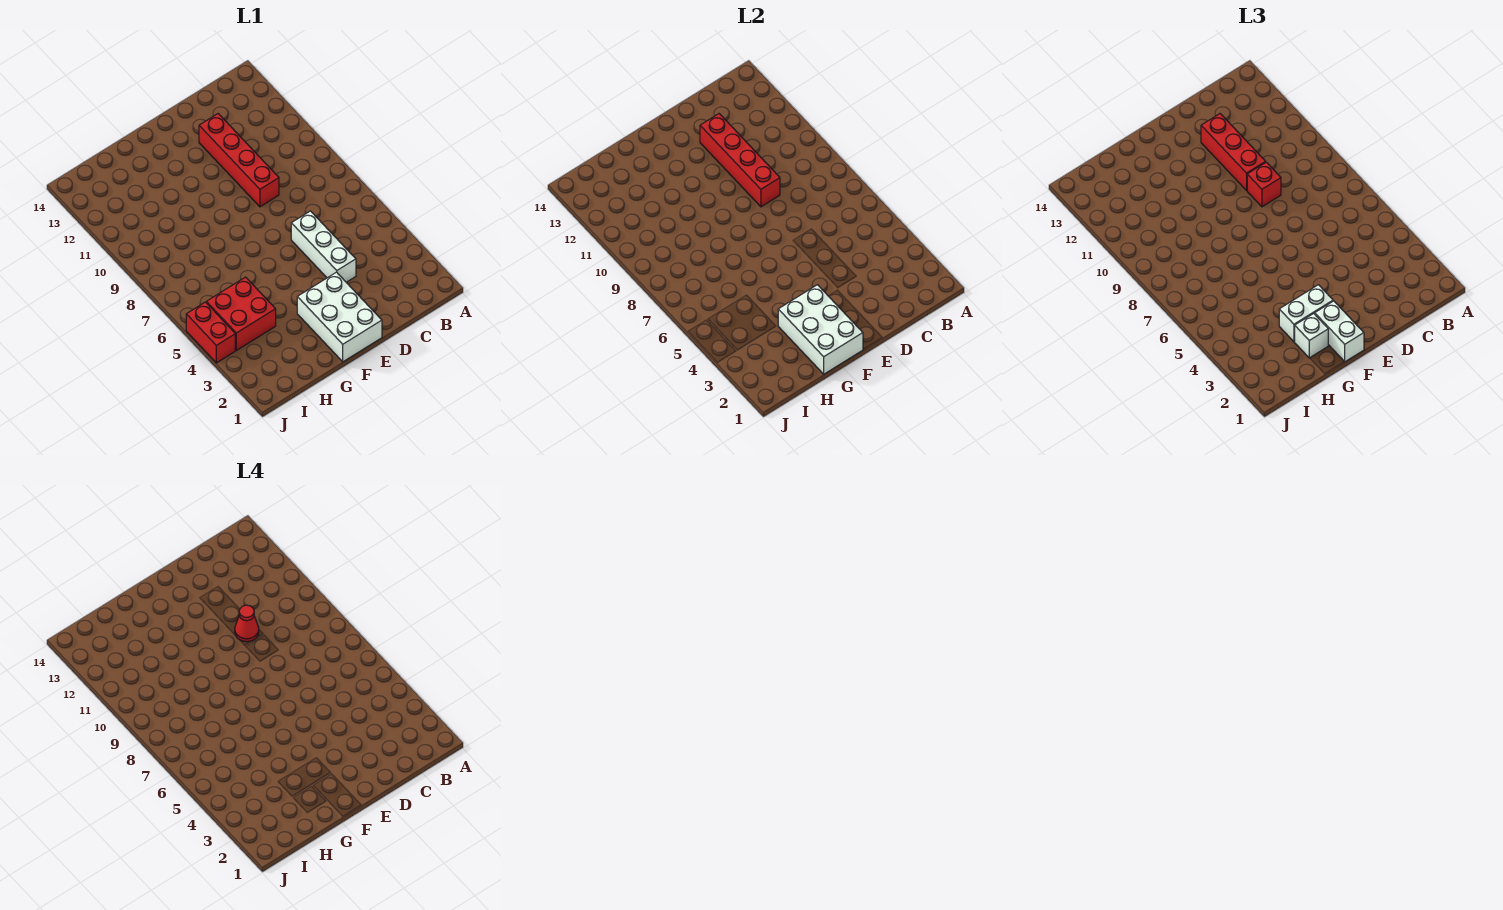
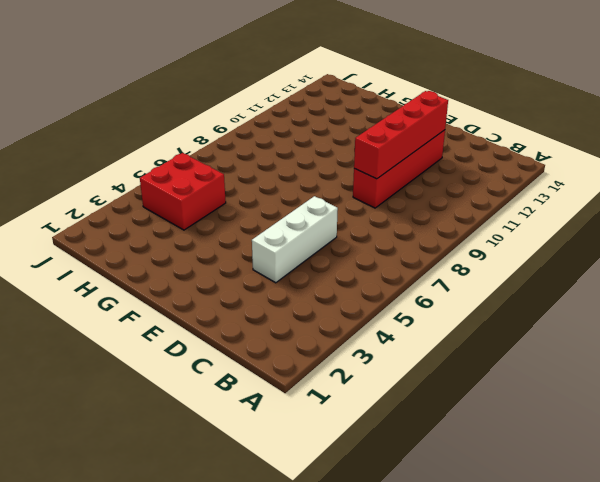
none -> white brick E1:F3 level 1
none -> red brick J4:J5 level 1
none -> white brick F1:G3 level 2

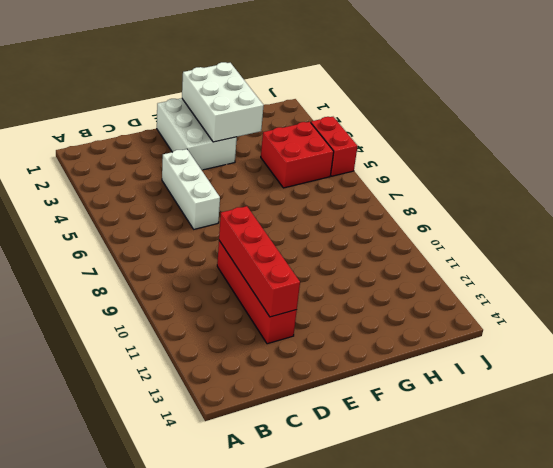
none -> red brick D9 level 3
none -> red brick D10:D12 level 3
none -> white brick F1:F2 level 3

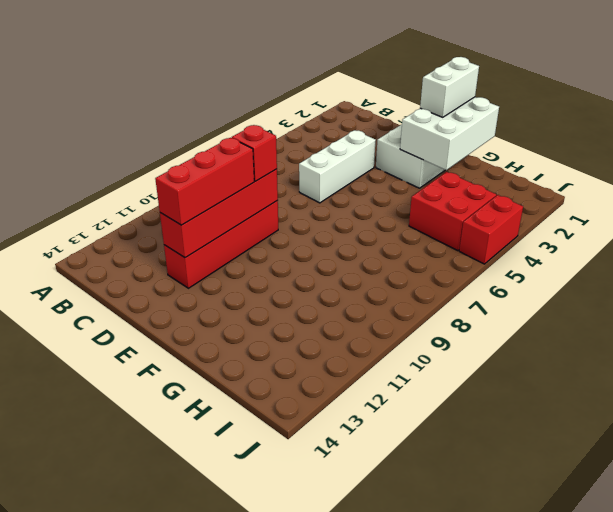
none -> white brick F3:G3 level 3
none -> white brick G2 level 3
none -> red cone D10 level 4

